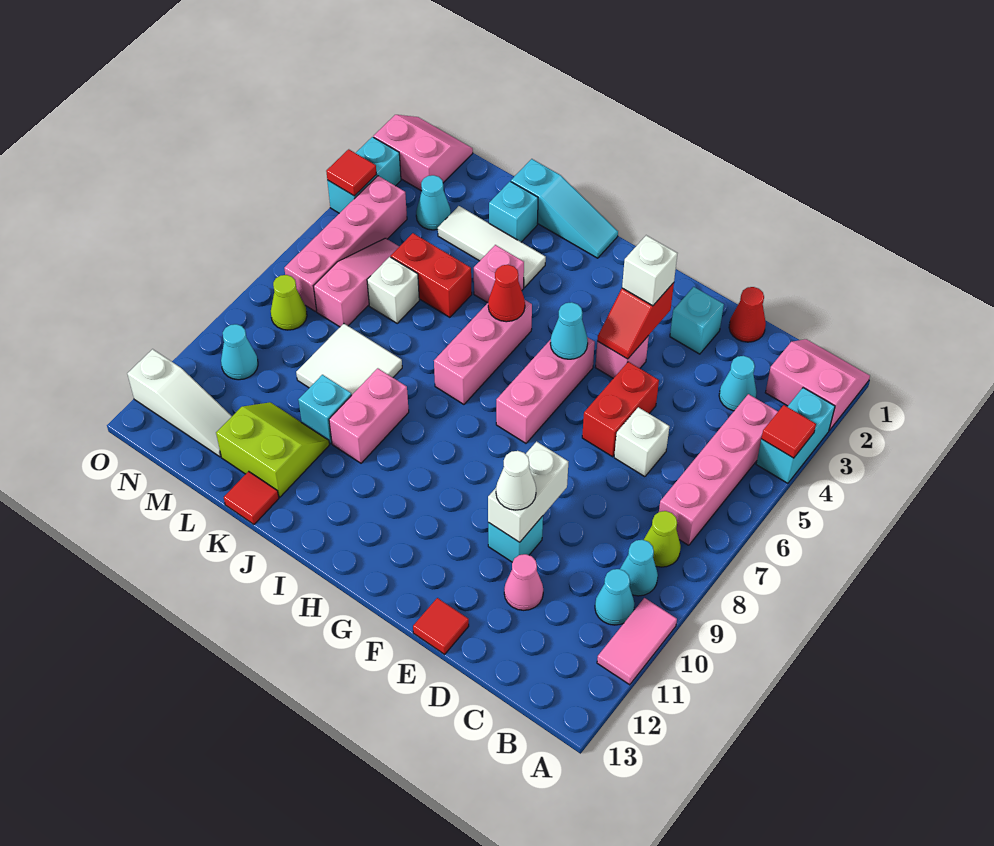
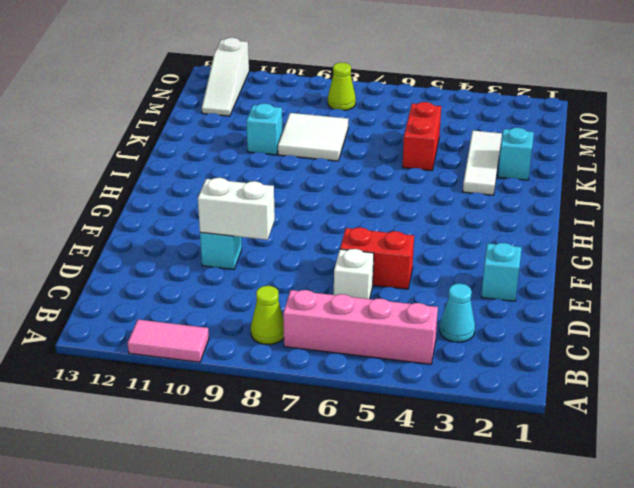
none -> pink slope A1:B2 level 1 top 2
none -> cyan brick A3:A4 level 1
none -> cyan cone B9 level 1
none -> cyan cone B10 level 1

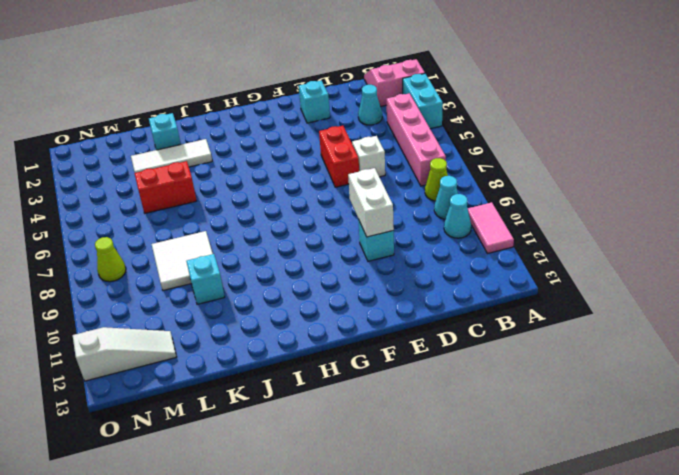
none -> red cone D1 level 1
none -> pink cone D11 level 1
none -> red tile E13 level 1
none -> pink brick F4 level 1

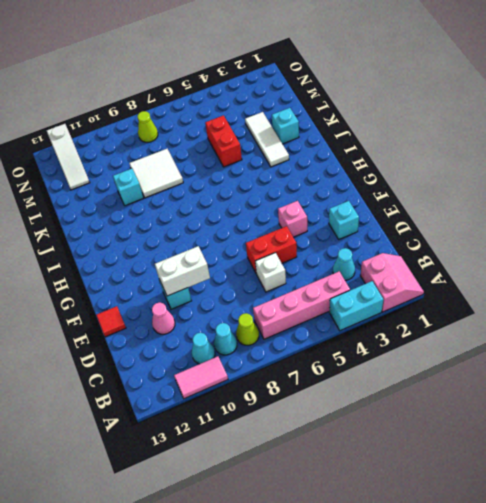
none -> red cone D1 level 1
none -> pink brick G5:G7 level 1
none -> cyan slope I1:K1 level 1 top K
none -> pink brick I5:I7 level 1

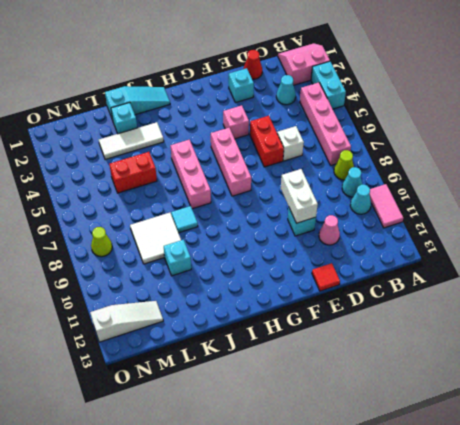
cyan tile J8 level 1 -> none
none -> pink brick J4 level 1
none -> pink brick J9:J10 level 1
none -> lime slope K11:L12 level 1 top 12
none -> red tile K13 level 1

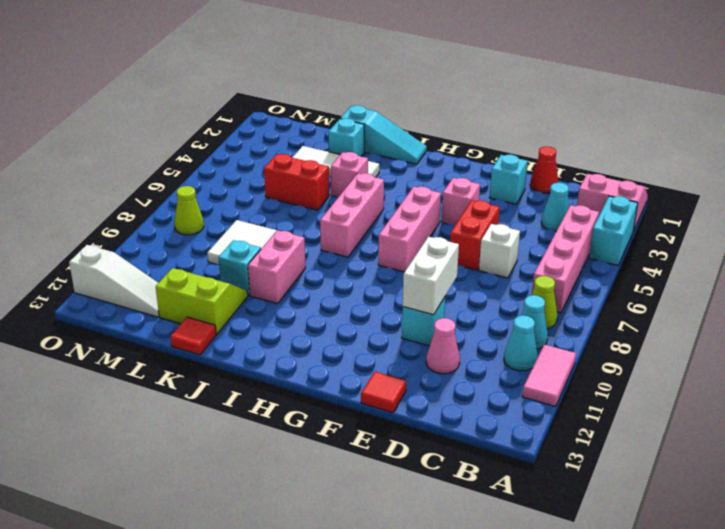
none -> white brick L6 level 1
none -> cyan cone M3 level 1
none -> pink slope M5:M7 level 1 top 7
none -> pink slope N1:O2 level 1 top 2

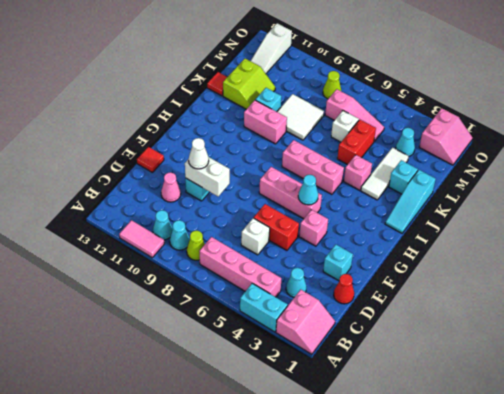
none -> pink brick N4:N7 level 1
none -> cyan cone N10 level 1
none -> cyan brick O3:O4 level 1
none -> red tile A4 level 2

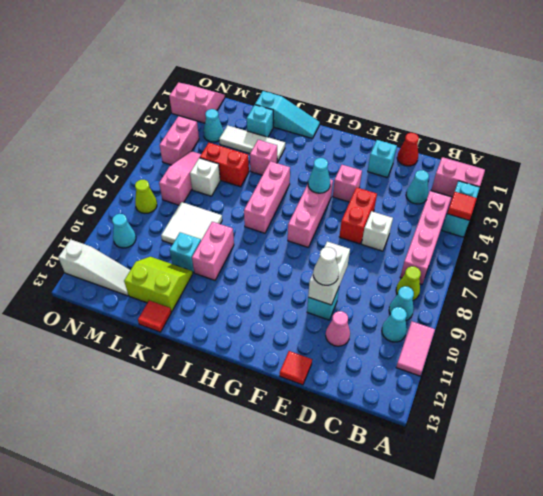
pink brick N4:N5 level 1 -> pink brick N4:N7 level 1
none -> cyan brick O3:O4 level 1
none -> red slope F3:F4 level 2 top 3
none -> red cone I5 level 2
none -> red tile O4 level 2

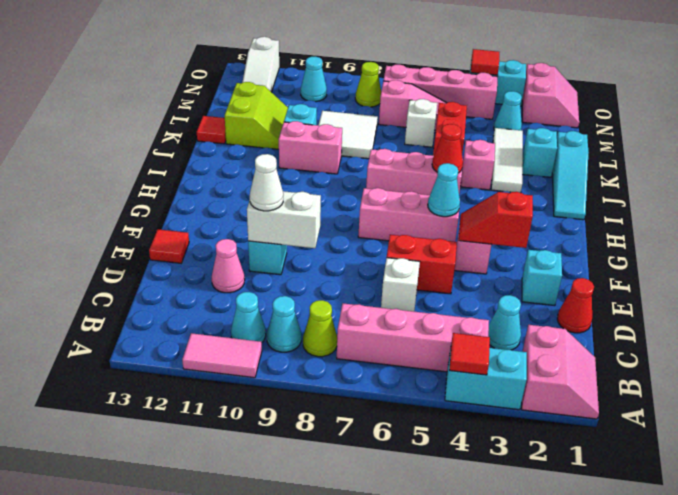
none -> white brick F3 level 3

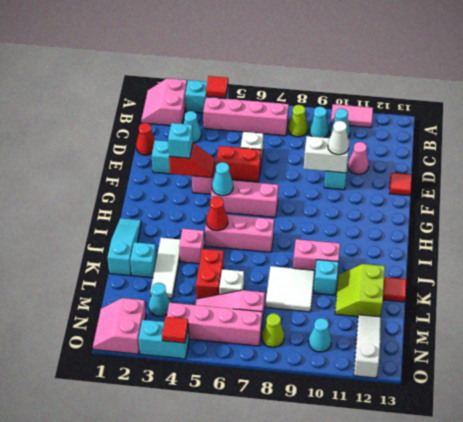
cyan brick F3 level 3 -> white brick F3 level 3

